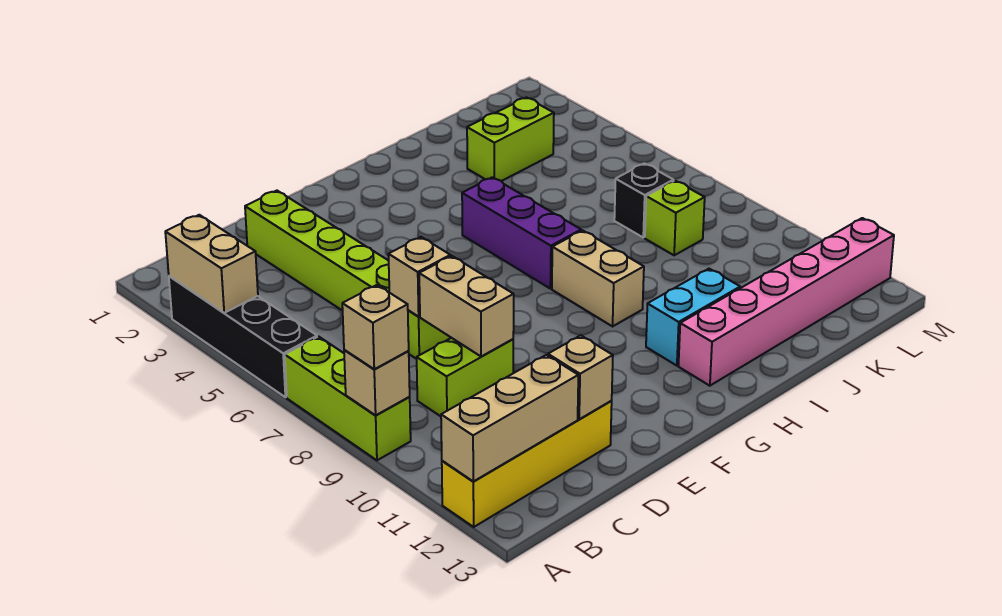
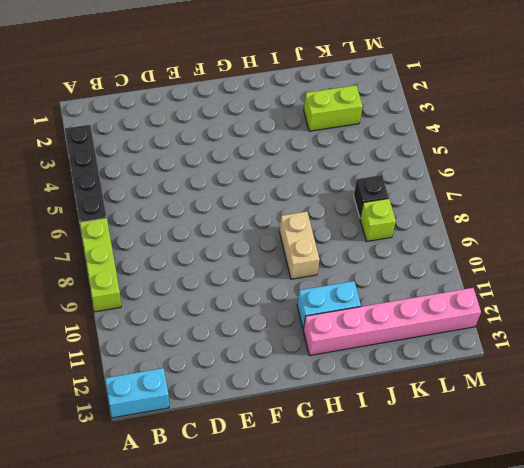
cyan brick A13:B13 level 1 -> none
none -> yellow brick A12:D12 level 1
none -> lime brick C9:D9 level 1
none -> lime brick D2:D7 level 1

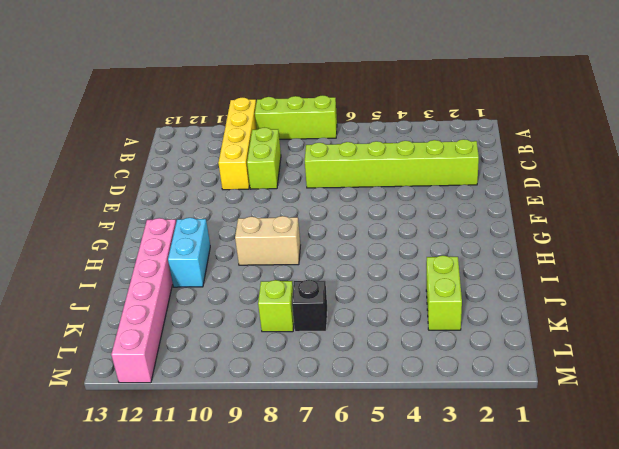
yellow brick A10:D10 level 1 -> yellow brick A12:D12 level 1
none -> black brick A3:A6 level 1
none -> purple brick H5:H7 level 1
none -> tan brick A3:A4 level 2

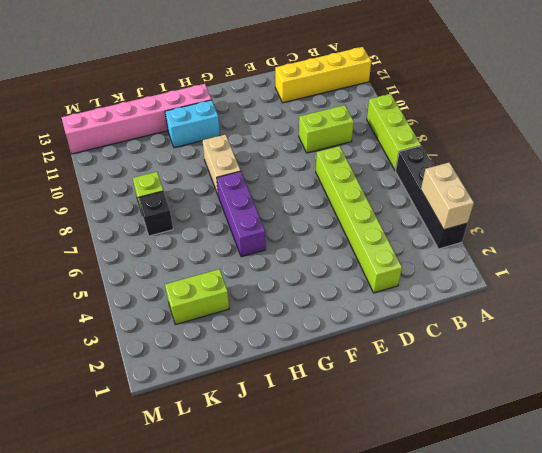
none -> tan brick A9 level 2
none -> tan brick A12:C12 level 2
none -> tan brick D7 level 2

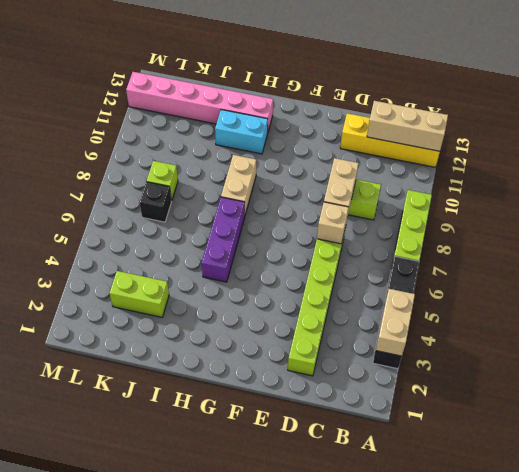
none -> tan brick A9 level 2
none -> tan brick D12 level 2
none -> tan brick A9 level 3

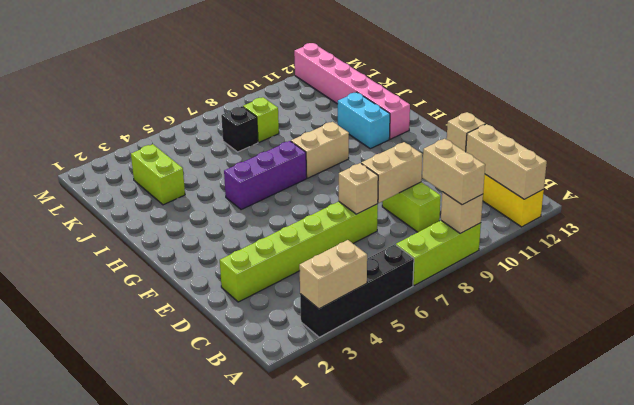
tan brick A9:B9 level 3 -> tan brick A9 level 3

